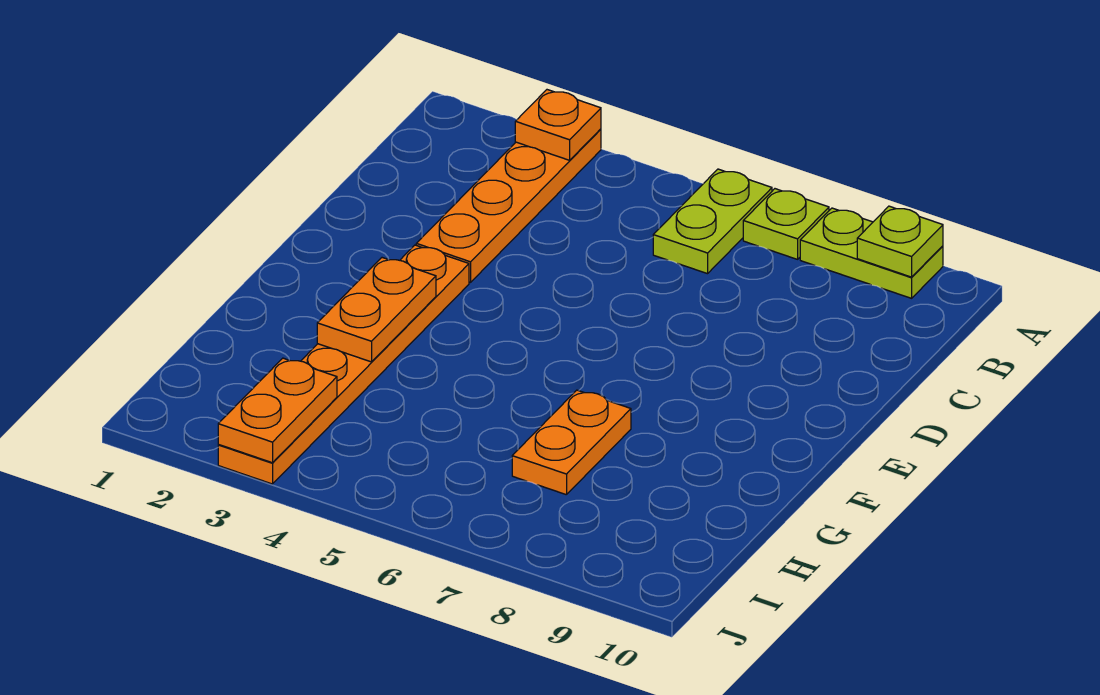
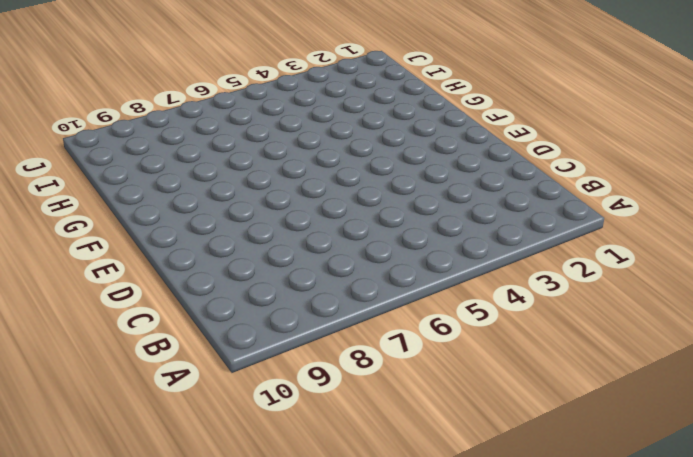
none -> orange plate A3:D3 level 1
none -> lime plate A6:B6 level 1

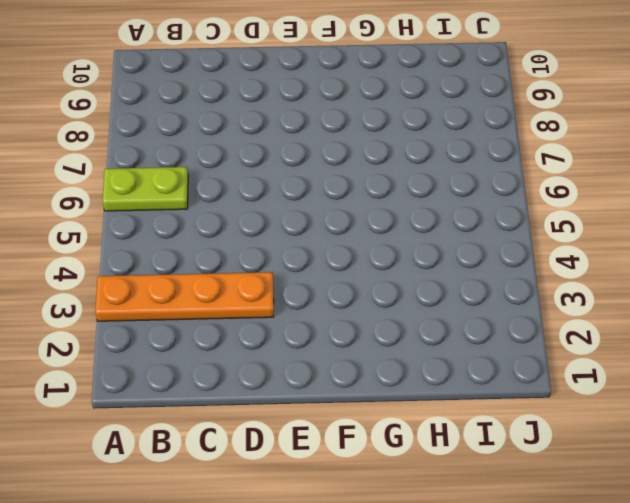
none -> lime plate A7 level 1
none -> lime plate A8:A9 level 1

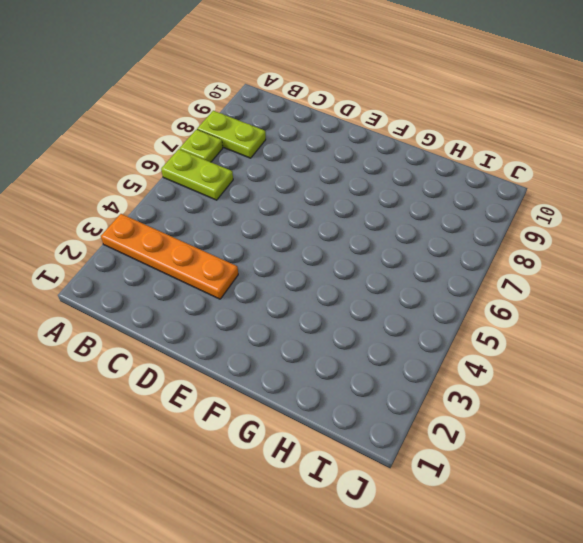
lime plate A8:B8 level 1 -> lime plate A8:A9 level 1
none -> orange plate E3:J3 level 1
none -> orange plate G7:H7 level 1

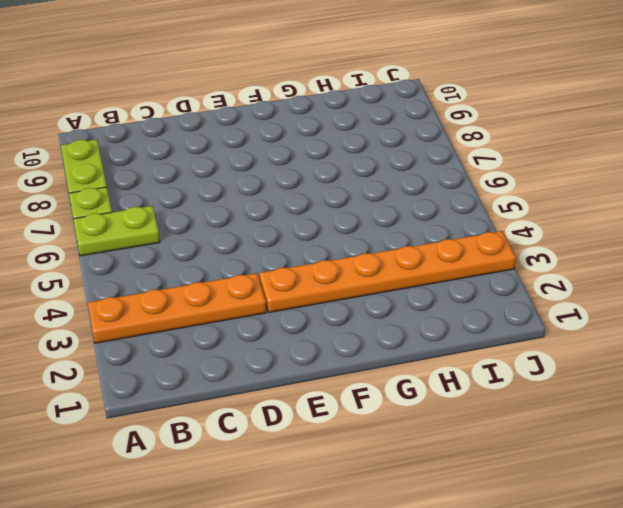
none -> orange plate G7:H7 level 1
none -> orange plate A3 level 2

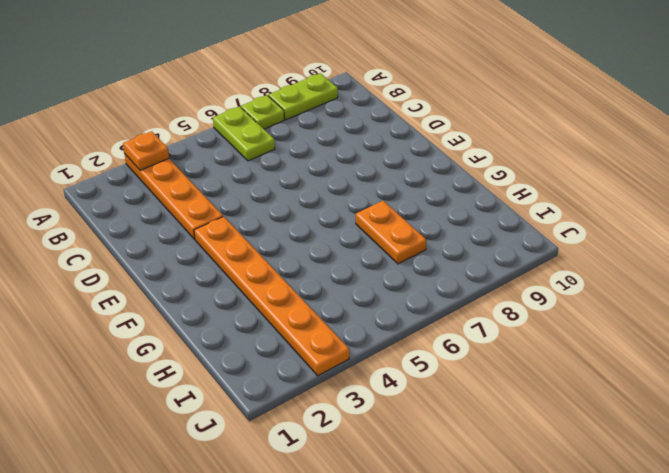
none -> lime plate A9 level 2
none -> orange plate F3:G3 level 2

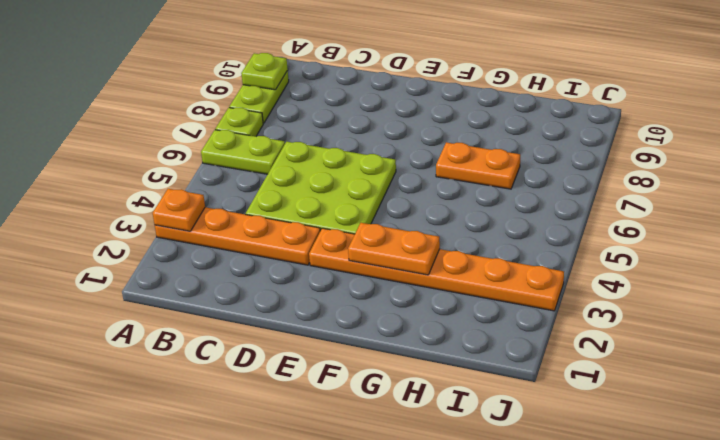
lime plate C4:E6 level 1 -> none
none -> orange plate I3:J3 level 2

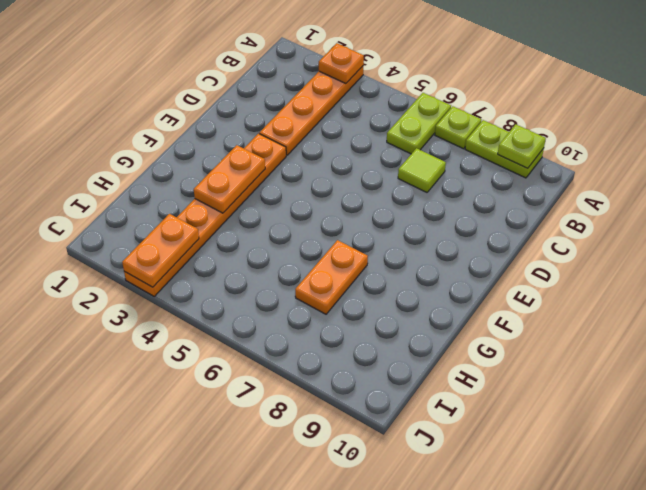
lime tile C7 level 1 -> none

